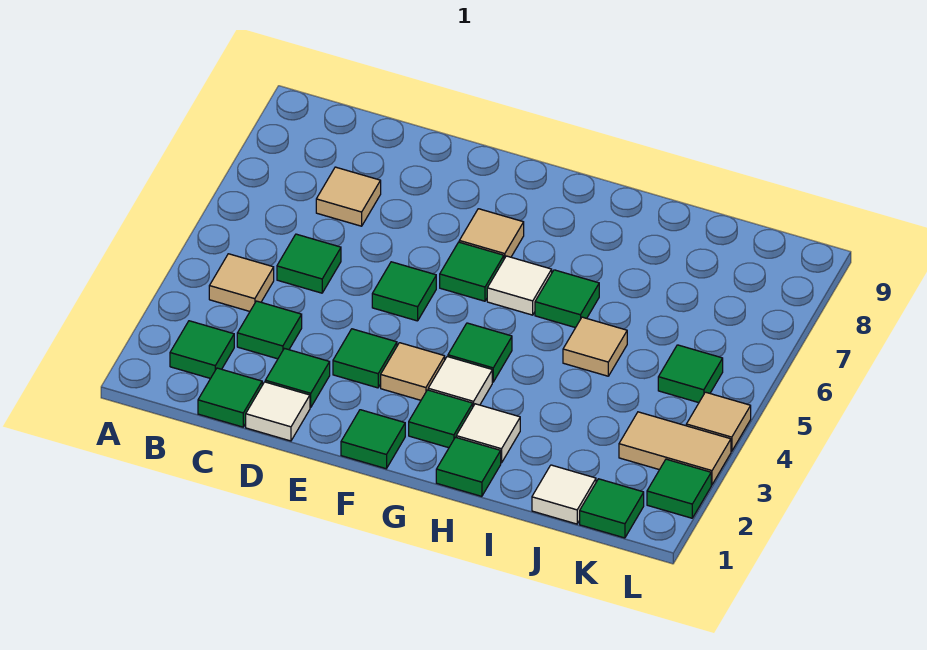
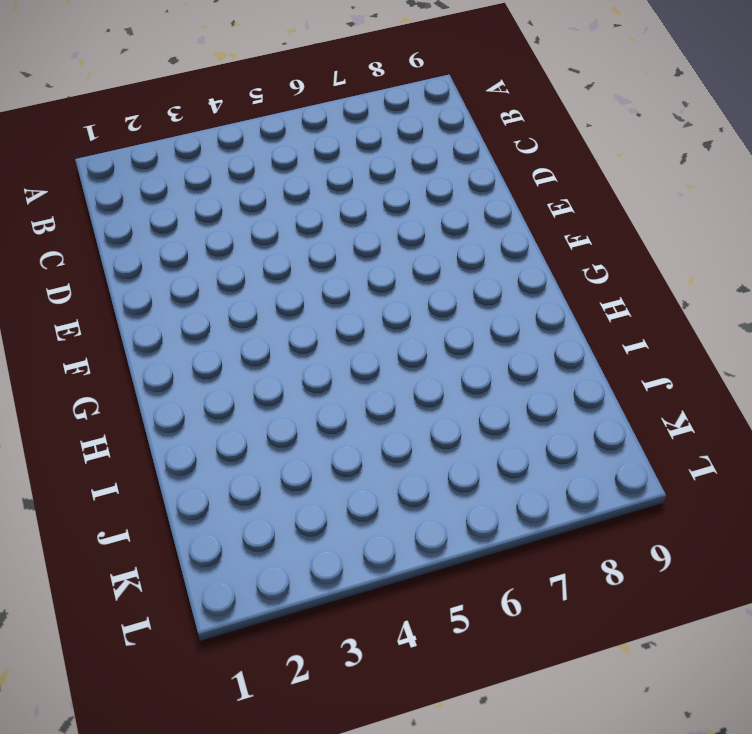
none -> green tile B2 level 1
none -> tan tile B4 level 1
none -> green tile C1 level 1

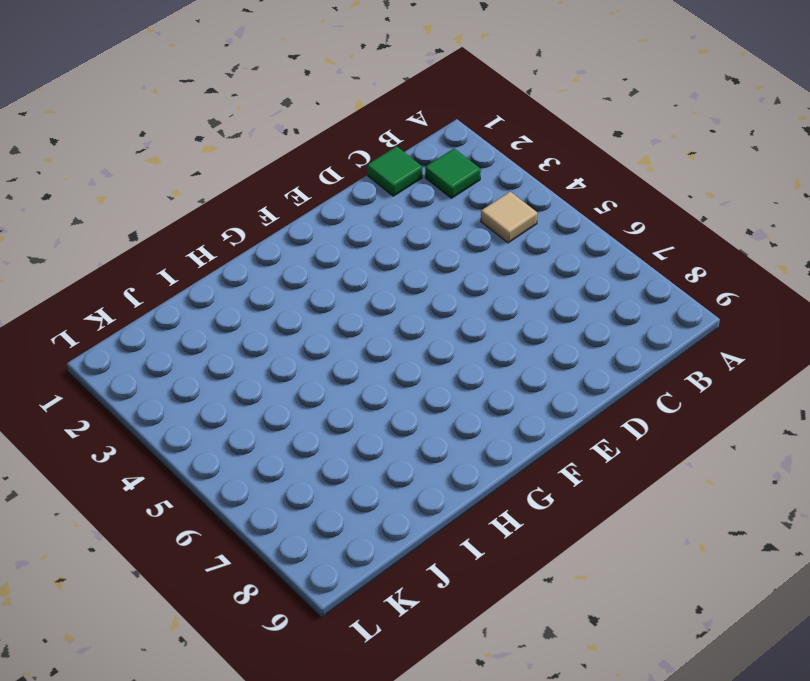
none -> green tile C3 level 1
none -> green tile C5 level 1
none -> tan tile C7 level 1

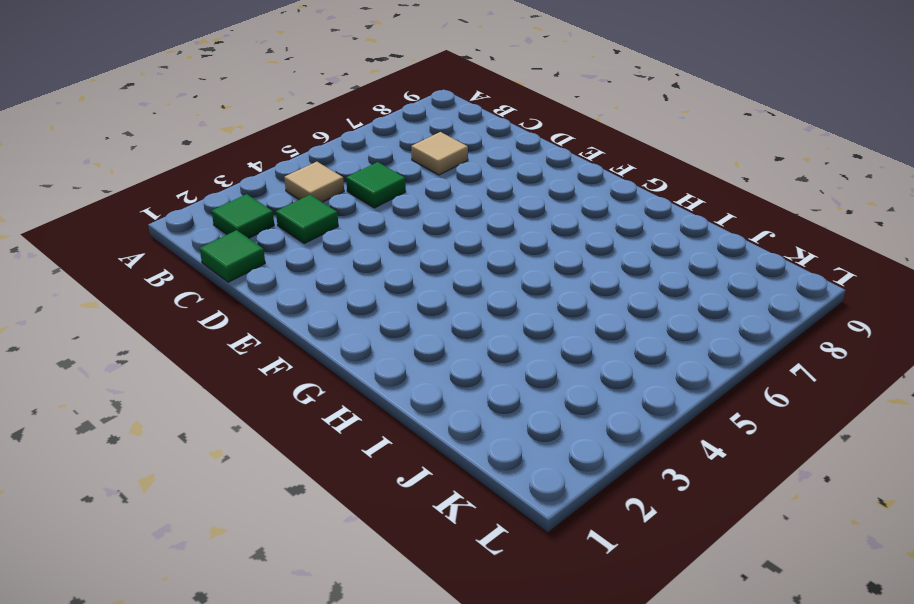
none -> white tile D1 level 1
none -> green tile D2 level 1
none -> green tile E3 level 1

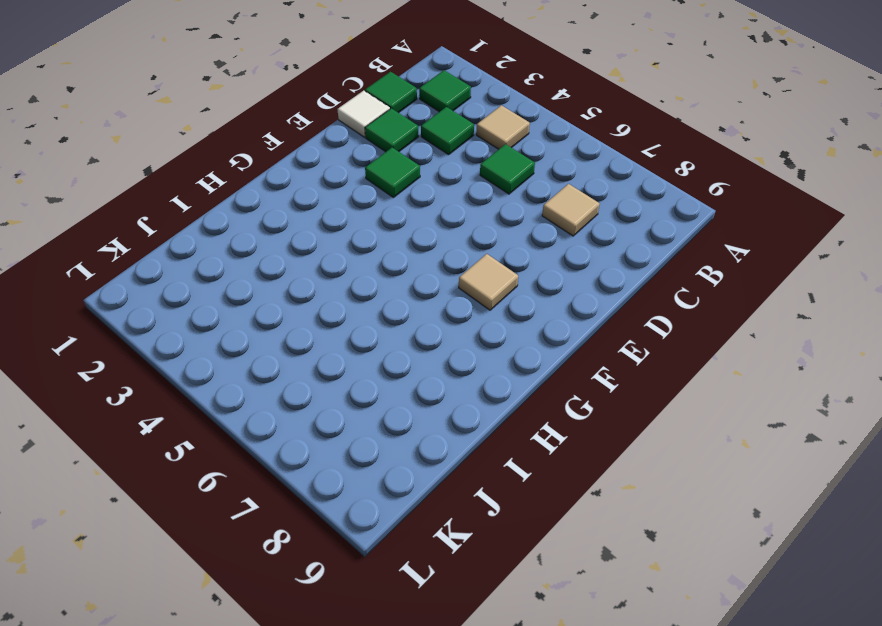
none -> green tile E5 level 1
none -> green tile F1 level 1
none -> tan tile F3 level 1

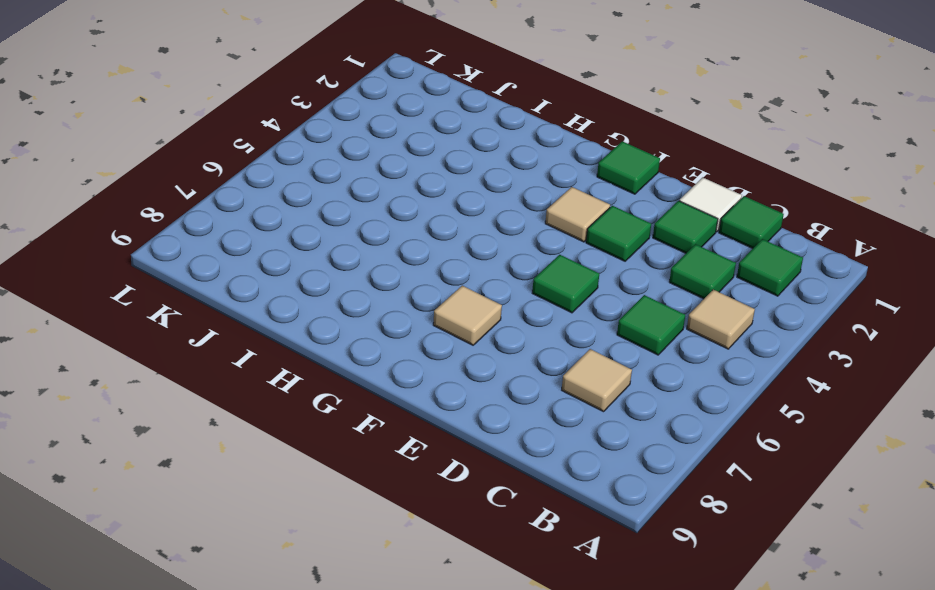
none -> green tile F6 level 1
none -> green tile G2 level 1
none -> white tile G3 level 1

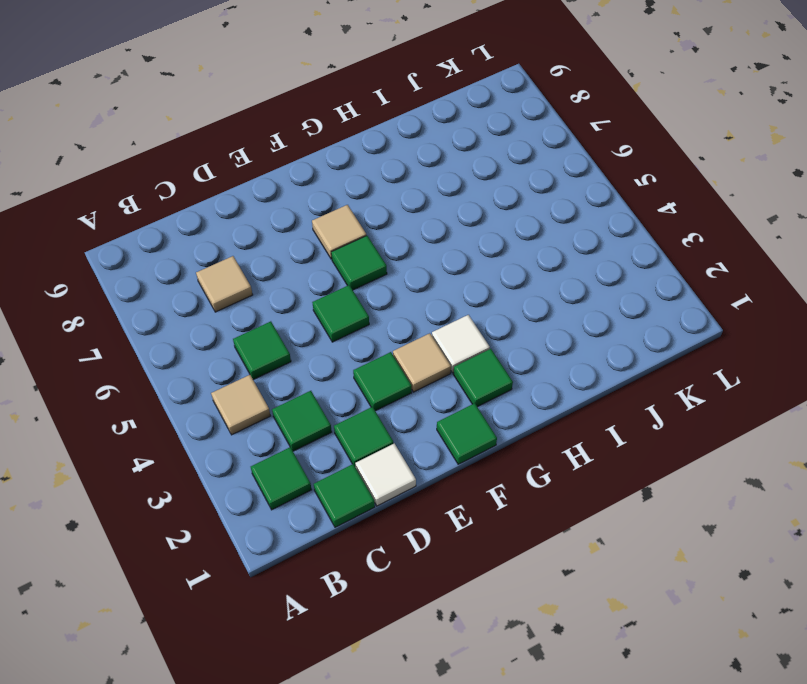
none -> green tile G4 level 1
none -> white tile G6 level 1
none -> green tile H1 level 1

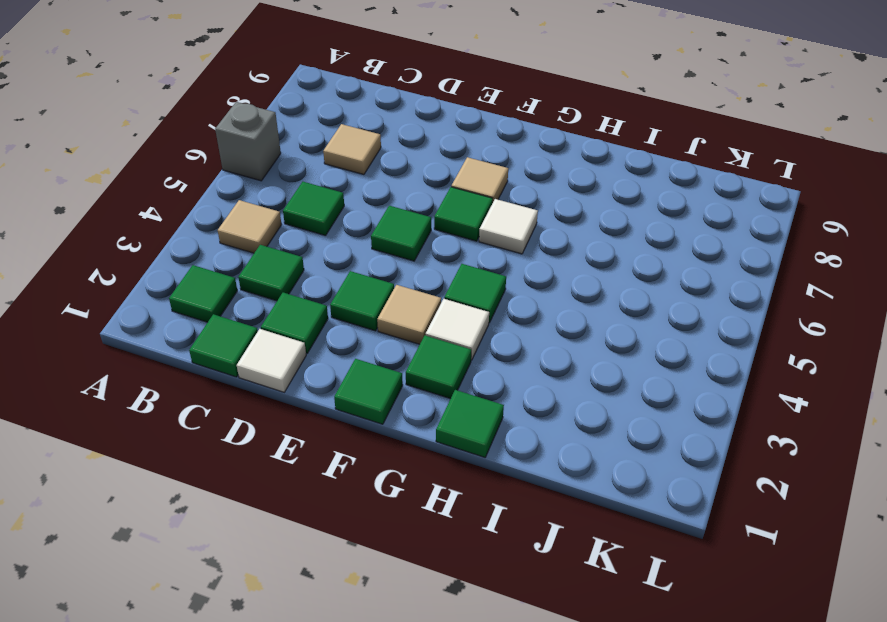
grey brick A6 level 1 -> none
none -> white tile H2 level 1
none -> green tile H6 level 1
none -> tan tile I5 level 1

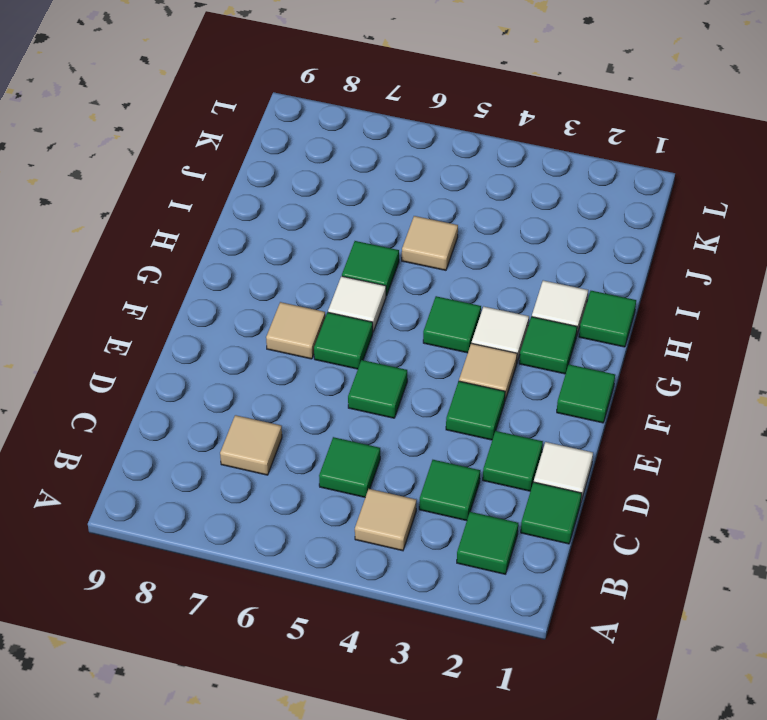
none -> white tile J1 level 1
none -> green tile K1 level 1
none -> tan tile K3:L3 level 1

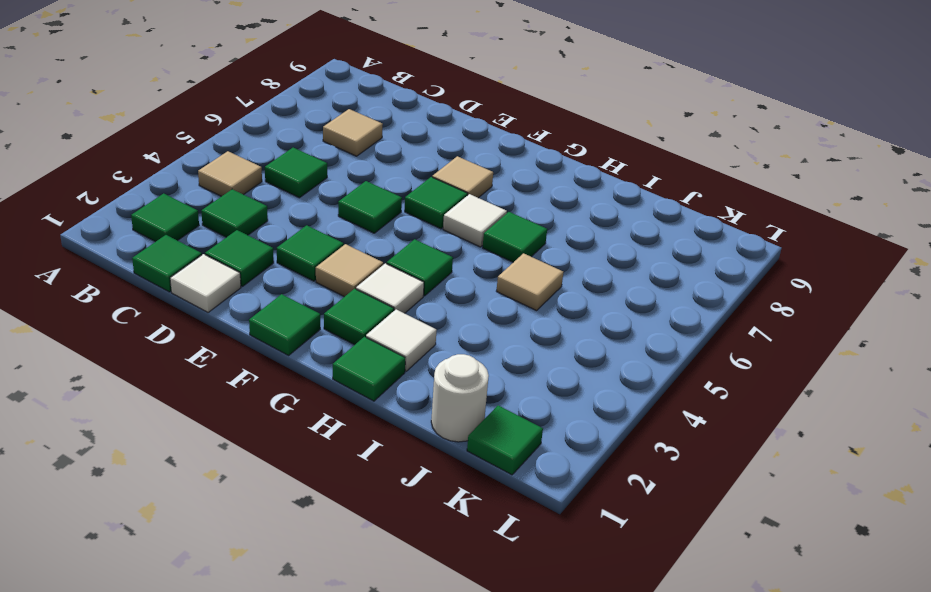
white round brick J1 level 1 -> white tile J1 level 1
none -> tan tile K3:L3 level 1
none -> green tile K5 level 1
none -> green tile L2 level 1

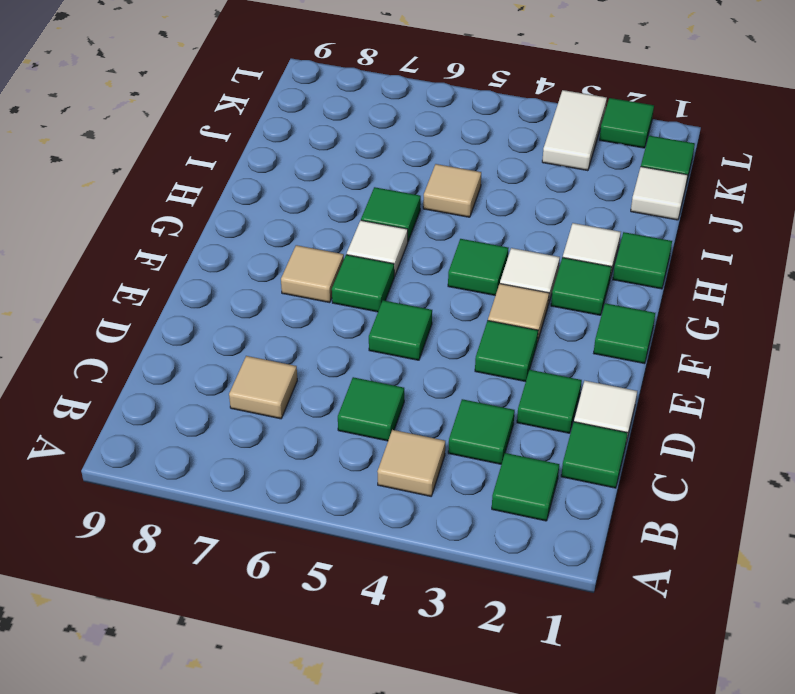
white tile K3:L3 level 1 -> tan tile K3:L3 level 1
none -> green tile K5 level 1
none -> tan tile L4 level 1

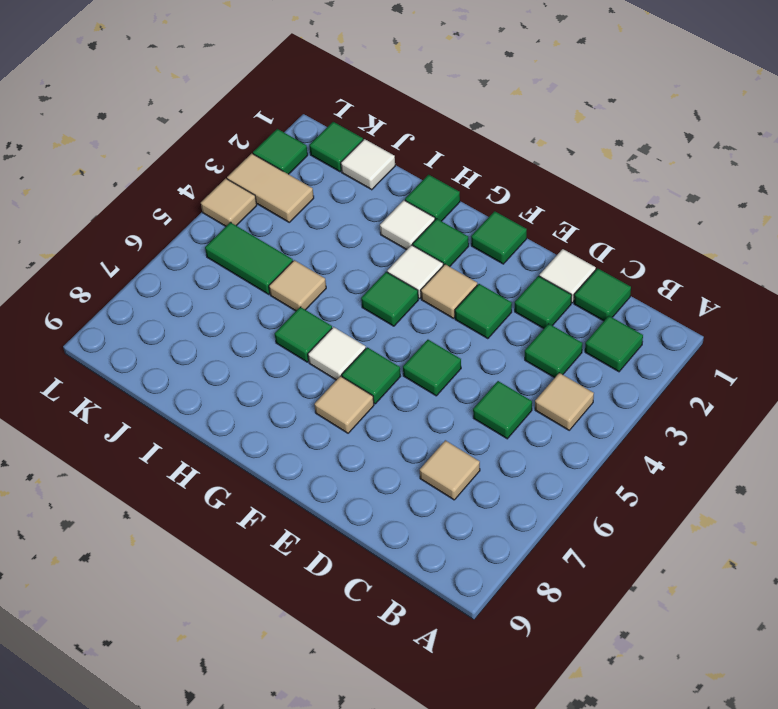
green tile J5:K5 level 1 -> green tile K5 level 1

